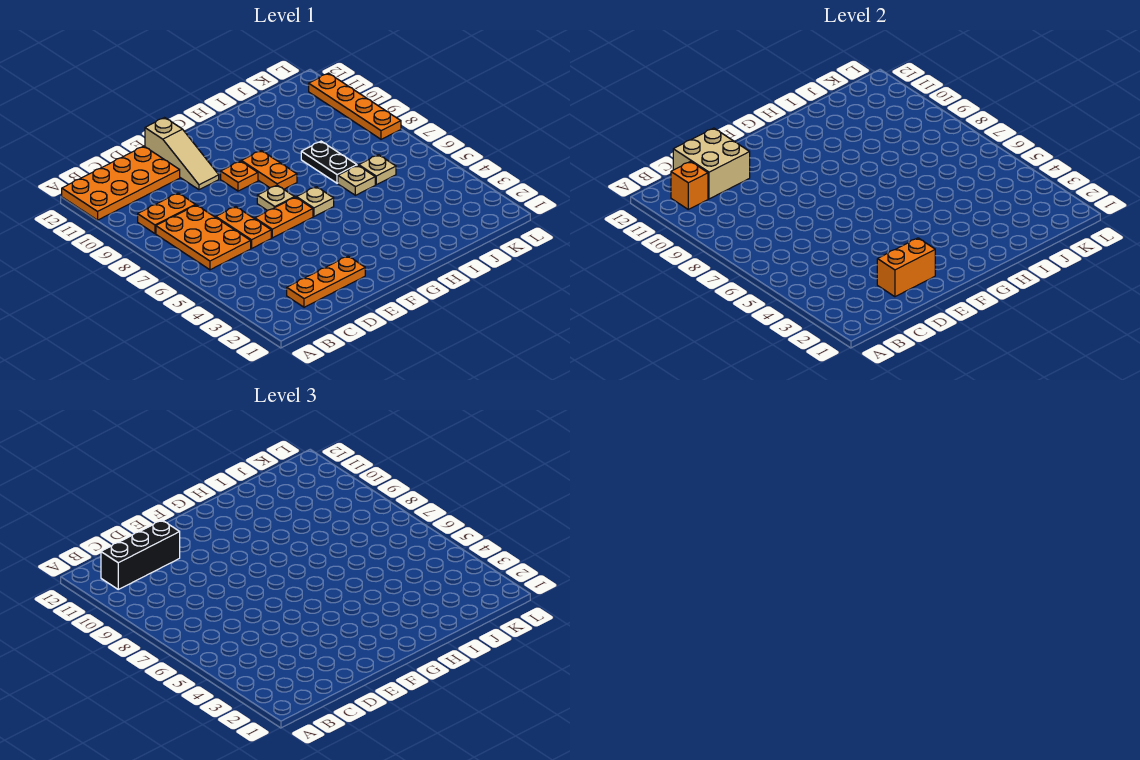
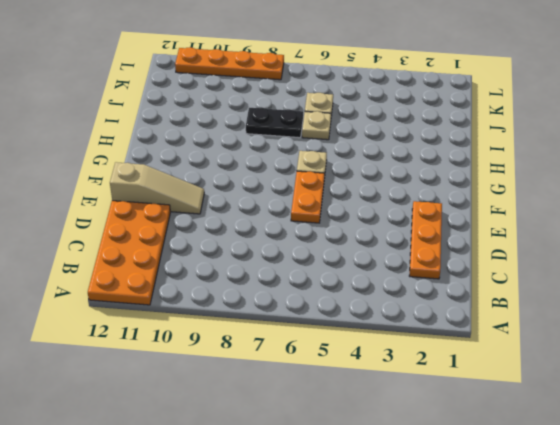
none -> orange plate B6:C8 level 1
none -> orange plate B9:C9 level 1
none -> orange plate D6:D7 level 1

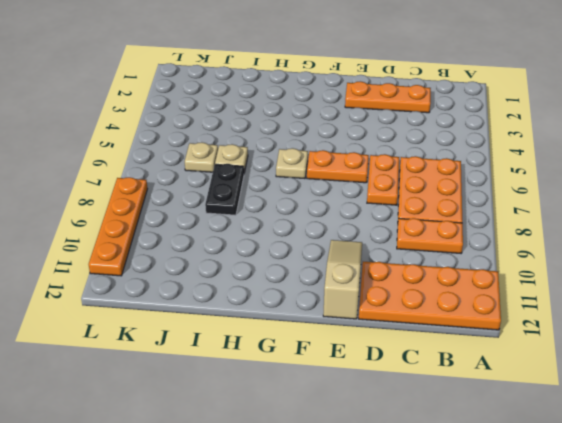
none -> tan plate F7 level 1
none -> orange plate F9 level 1
none -> orange plate G8:G9 level 1

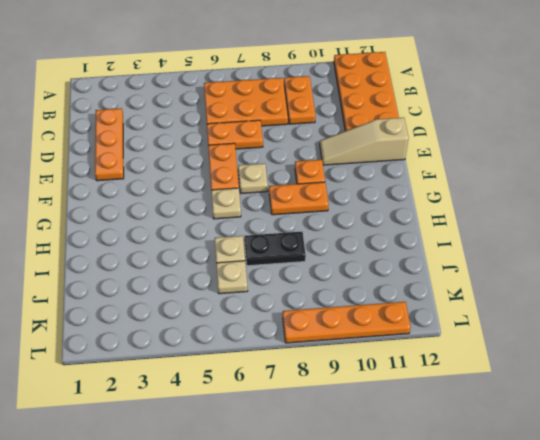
none -> orange brick B11 level 2
none -> tan brick C11:D12 level 2
none -> orange brick D2:E2 level 2

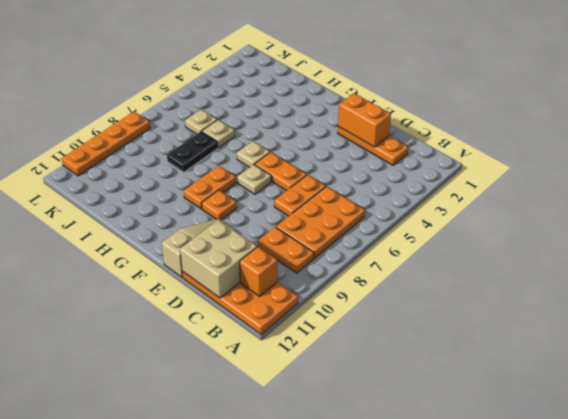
none -> black brick B11:D11 level 3

